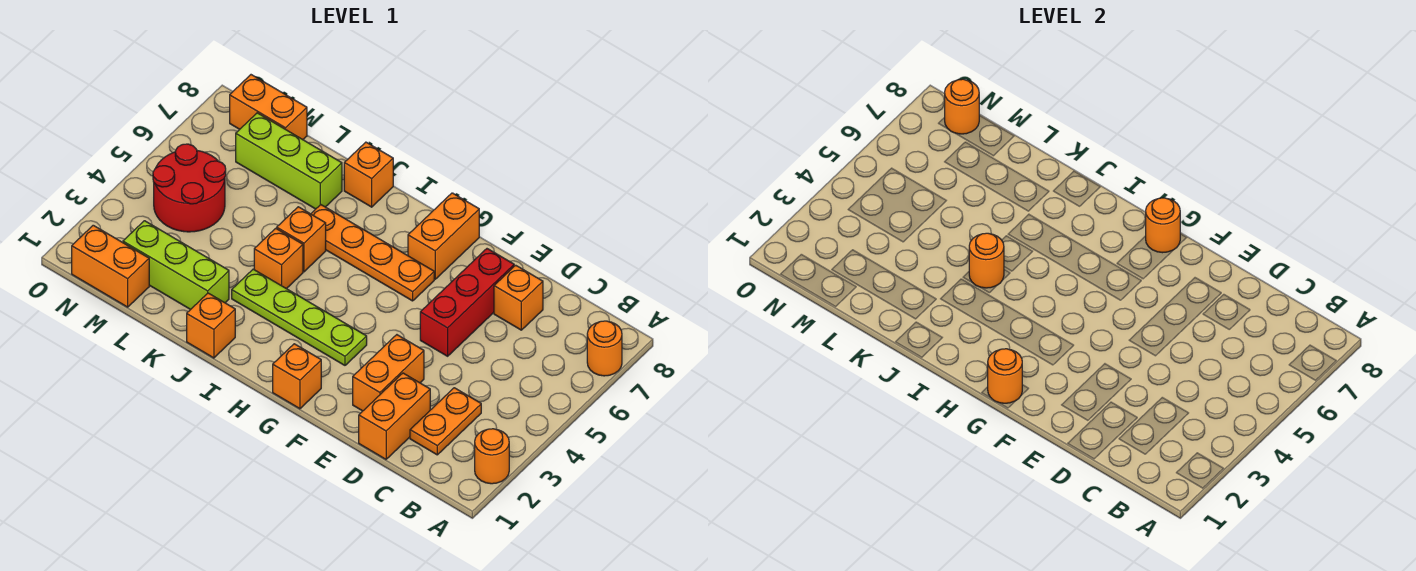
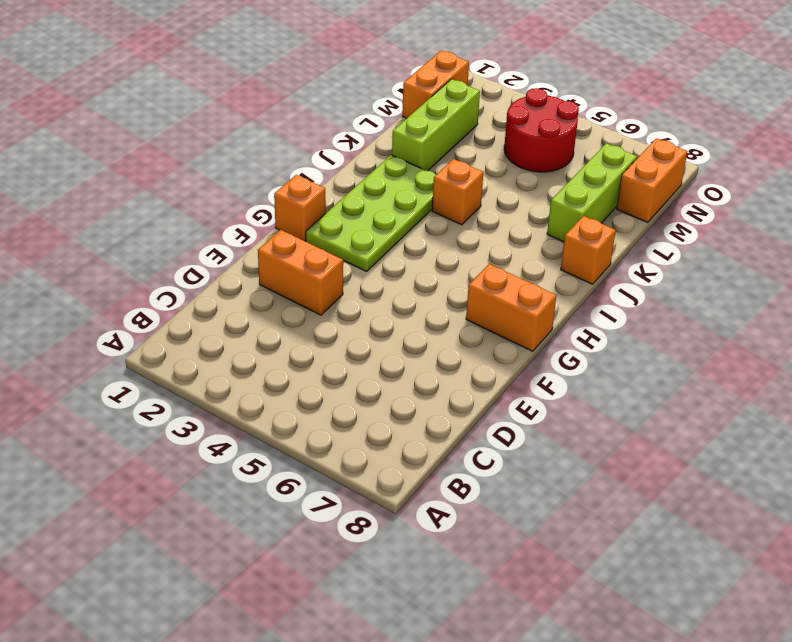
lime plate G2:J3 level 1 -> lime plate G3:J3 level 1
none -> orange round brick A2 level 1
none -> orange round brick A7 level 1
none -> orange plate C2:C3 level 1

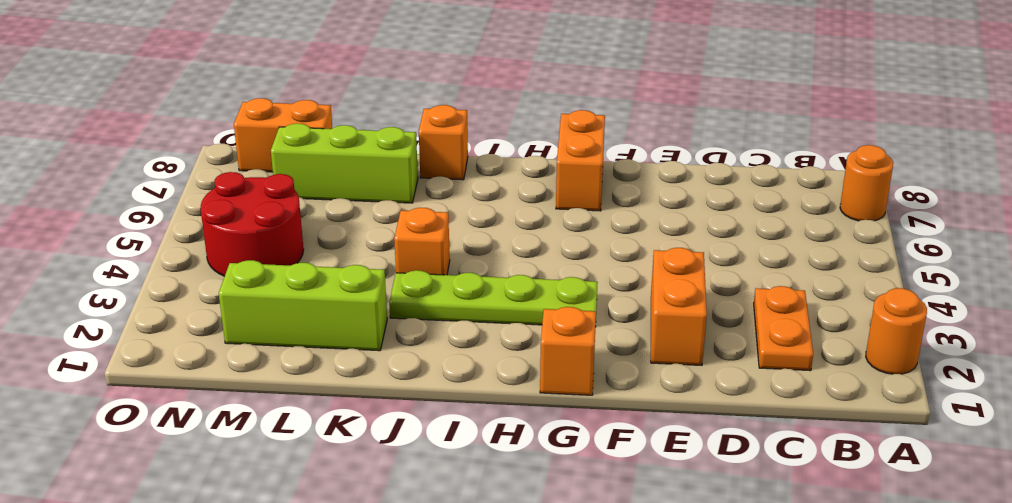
none -> orange brick D1:D2 level 1
none -> orange brick D7 level 1
none -> red brick E5:E7 level 1

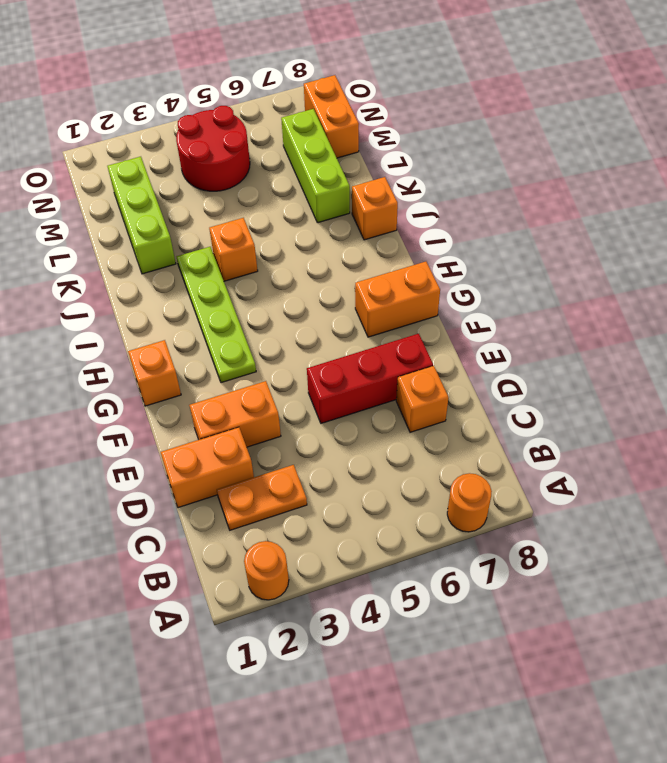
none -> orange plate G6:J6 level 1
none -> orange brick J1 level 1
none -> orange brick J5 level 1

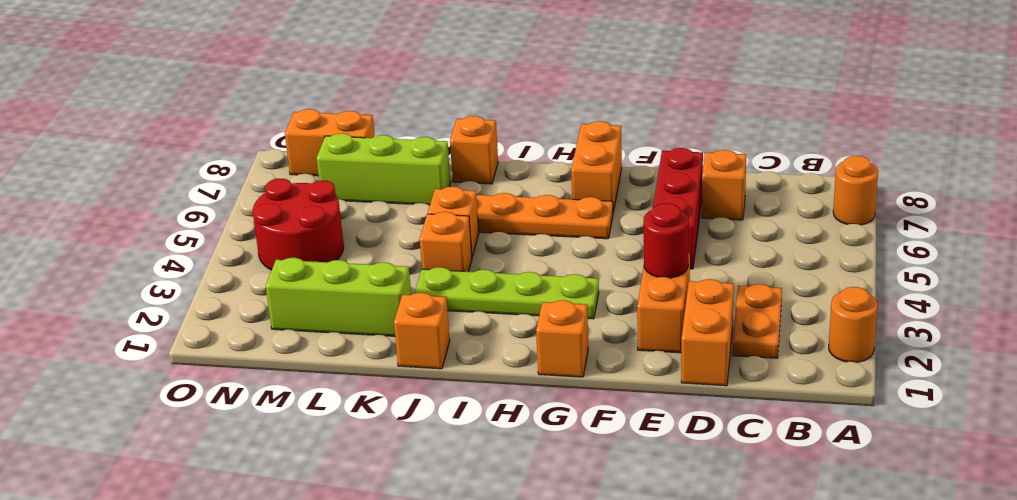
red round brick E3 level 2 -> none
none -> orange brick M1:N1 level 1
none -> orange round brick G1 level 2
none -> orange round brick G8 level 2

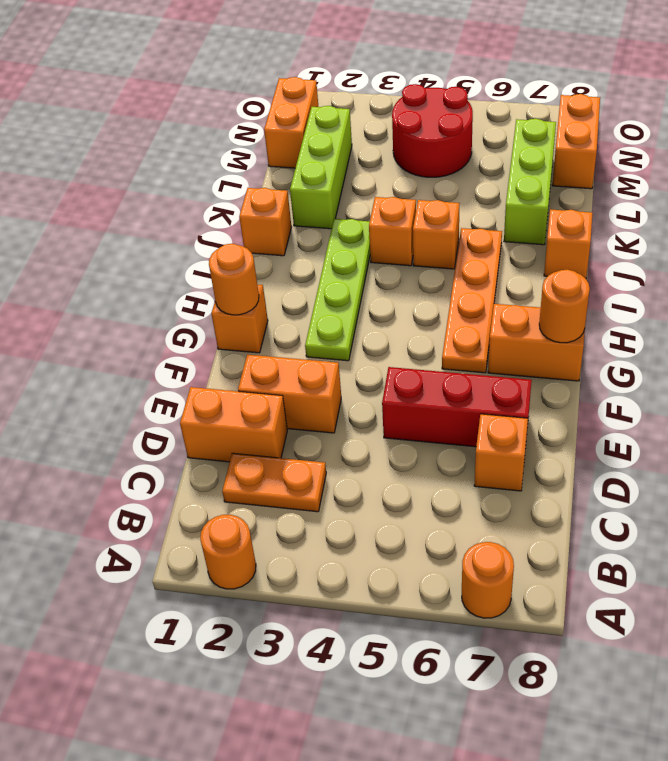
none -> orange round brick J4 level 2
none -> orange round brick N8 level 2

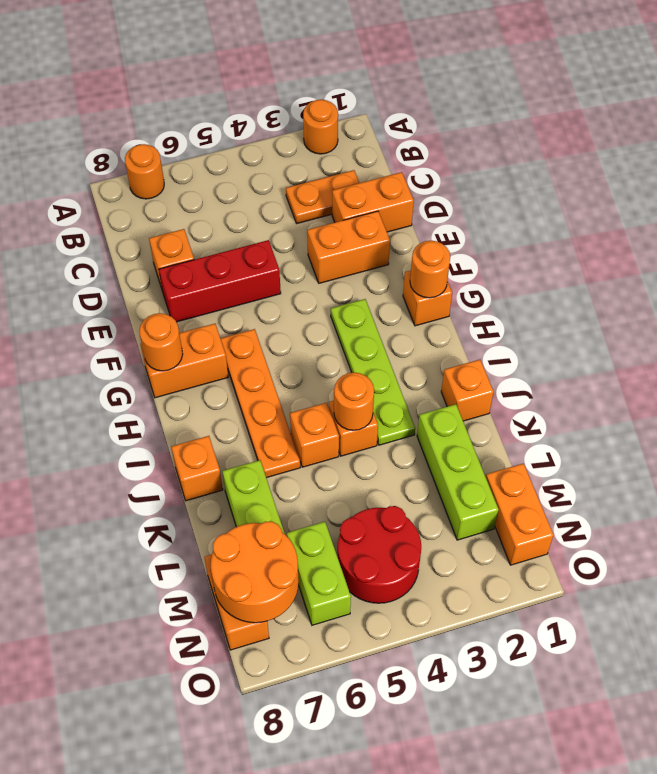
lime brick M6:N6 level 1 -> none
orange round brick M7:N8 level 2 -> orange round brick N8 level 2

